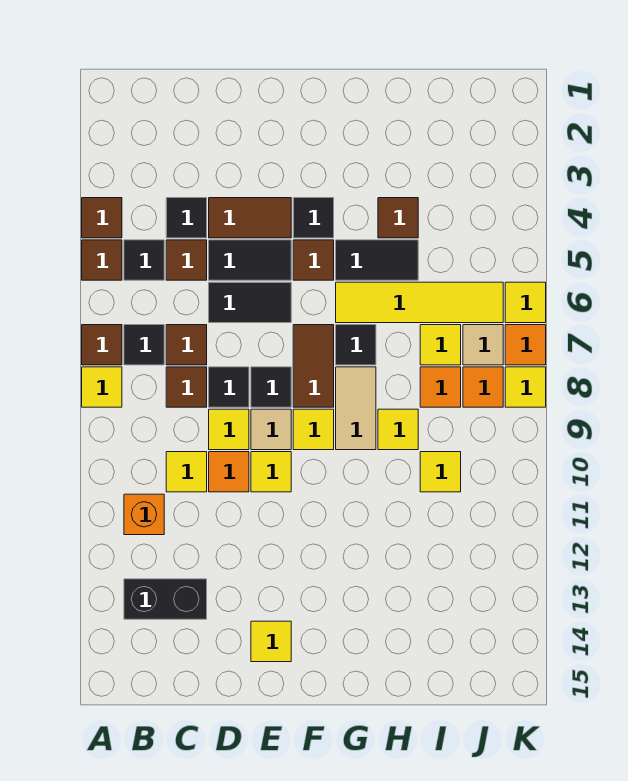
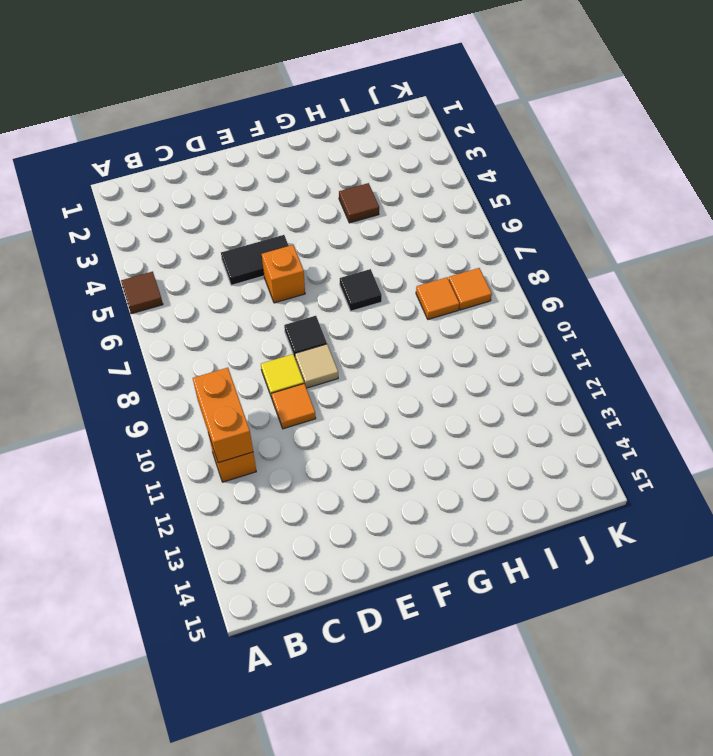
orange brick B10:B11 level 2 -> none
orange brick E6 level 1 -> black tile D6:E6 level 1
none -> brown tile A4 level 1
none -> brown tile A7 level 1
none -> yellow tile A8 level 1
none -> black tile B5 level 1

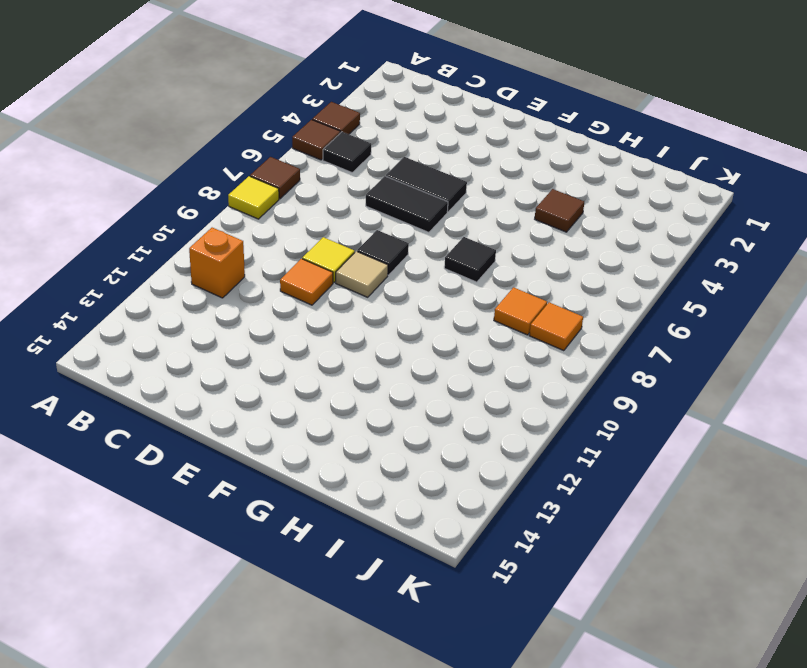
none -> black tile B7 level 1
none -> black brick B13:C13 level 1
none -> black tile C4 level 1
none -> brown tile C5 level 1

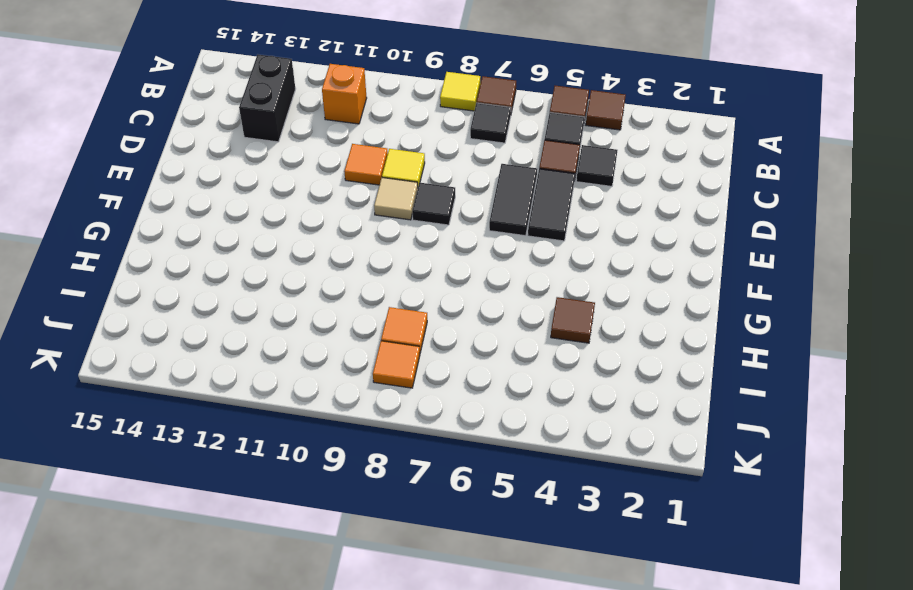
none -> brown tile C7 level 1
none -> brown tile C8 level 1
none -> yellow tile C10 level 1
none -> brown tile D4:E4 level 1

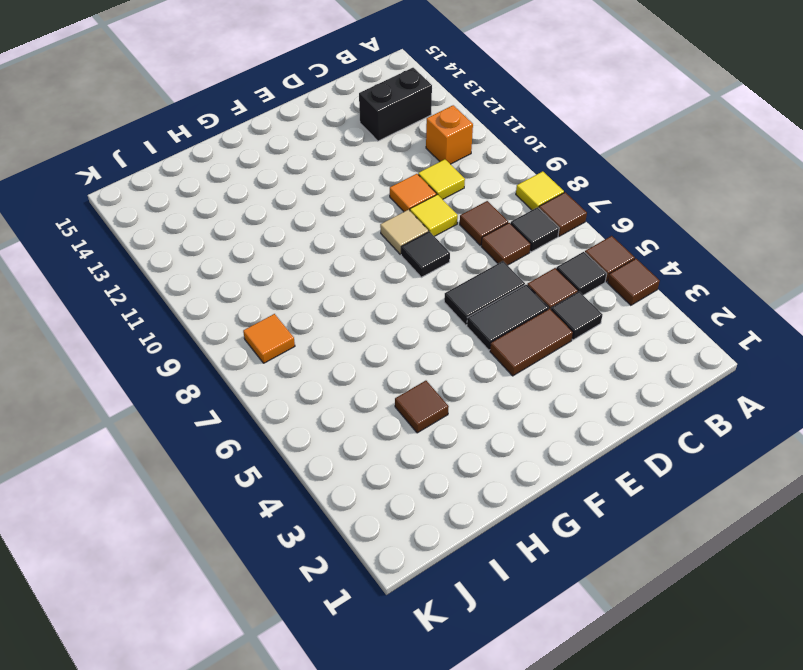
none -> black tile D8 level 1
none -> yellow tile E10 level 1
none -> yellow tile E14 level 1
none -> black tile F4 level 1

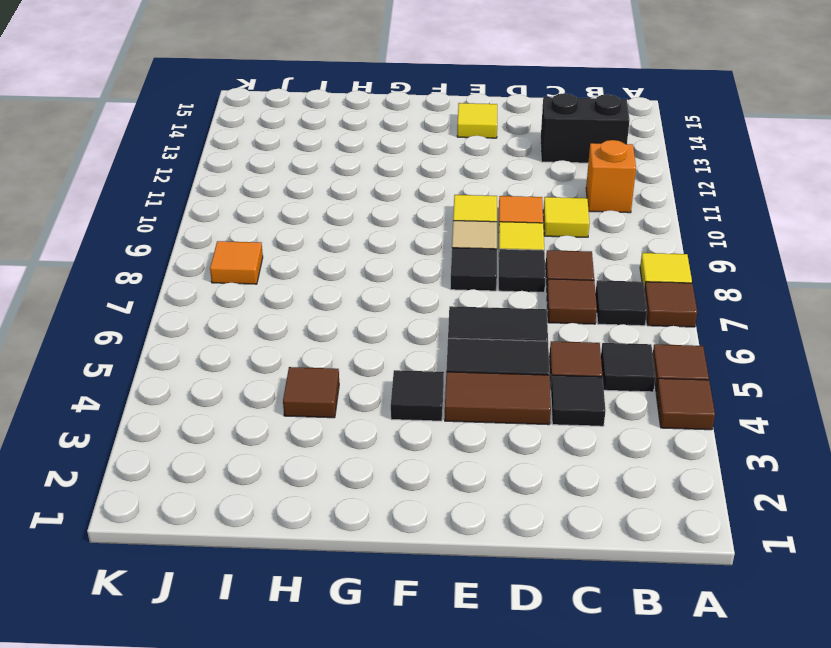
none -> brown tile F5 level 1
none -> brown tile F7:F8 level 1
none -> yellow tile F9 level 1
none -> black tile G5:H5 level 1

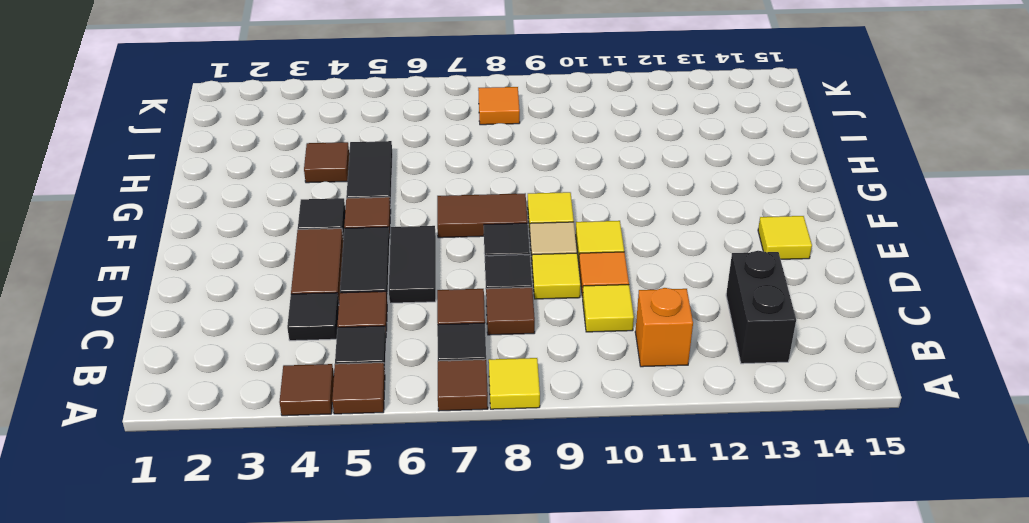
none -> yellow tile G6:J6 level 1
none -> black tile G7 level 1
none -> tan tile G8:G9 level 1
none -> yellow tile H9 level 1

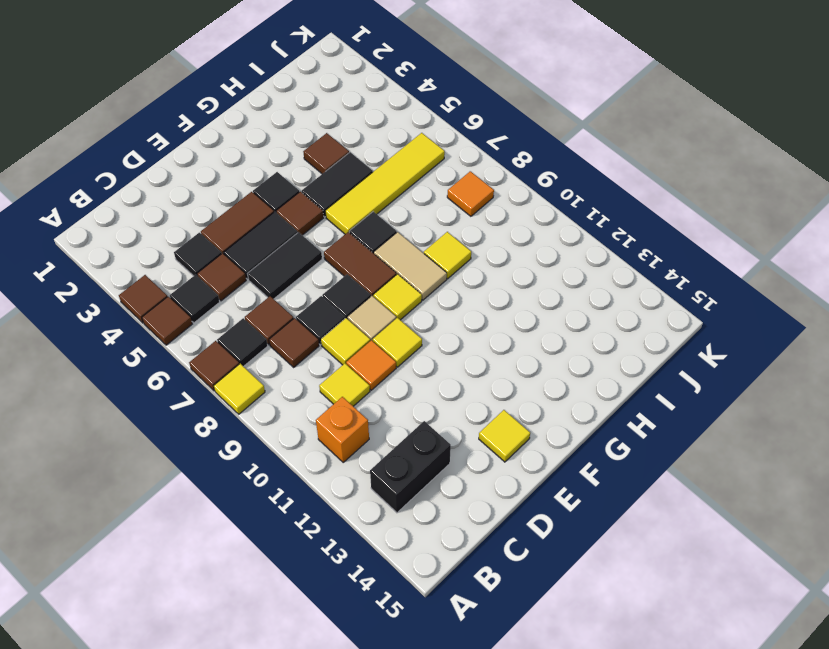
none -> yellow tile I7 level 1
none -> orange tile I8 level 1
none -> yellow tile I10 level 1
none -> tan tile J7 level 1

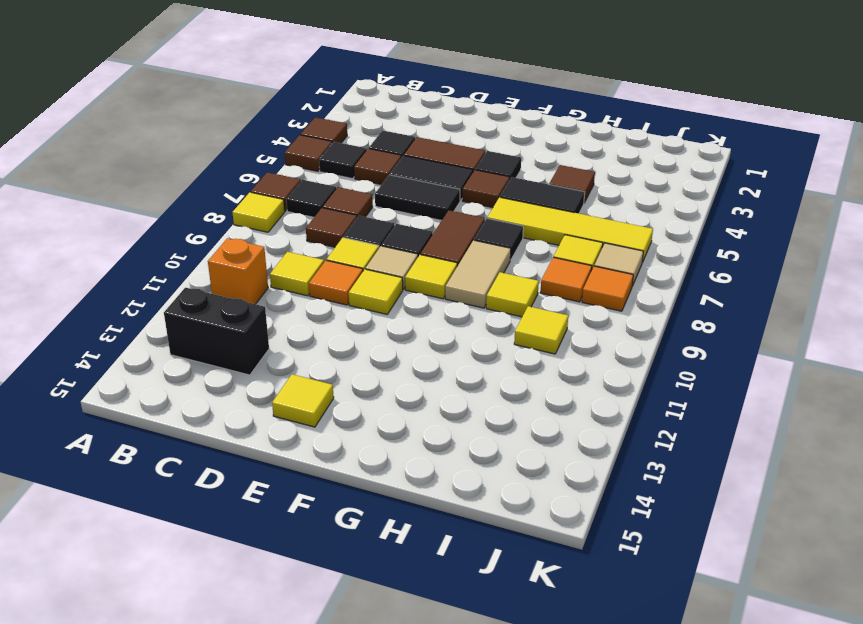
none -> yellow tile K6 level 1
none -> orange tile K7 level 1
none -> yellow tile K8 level 1

